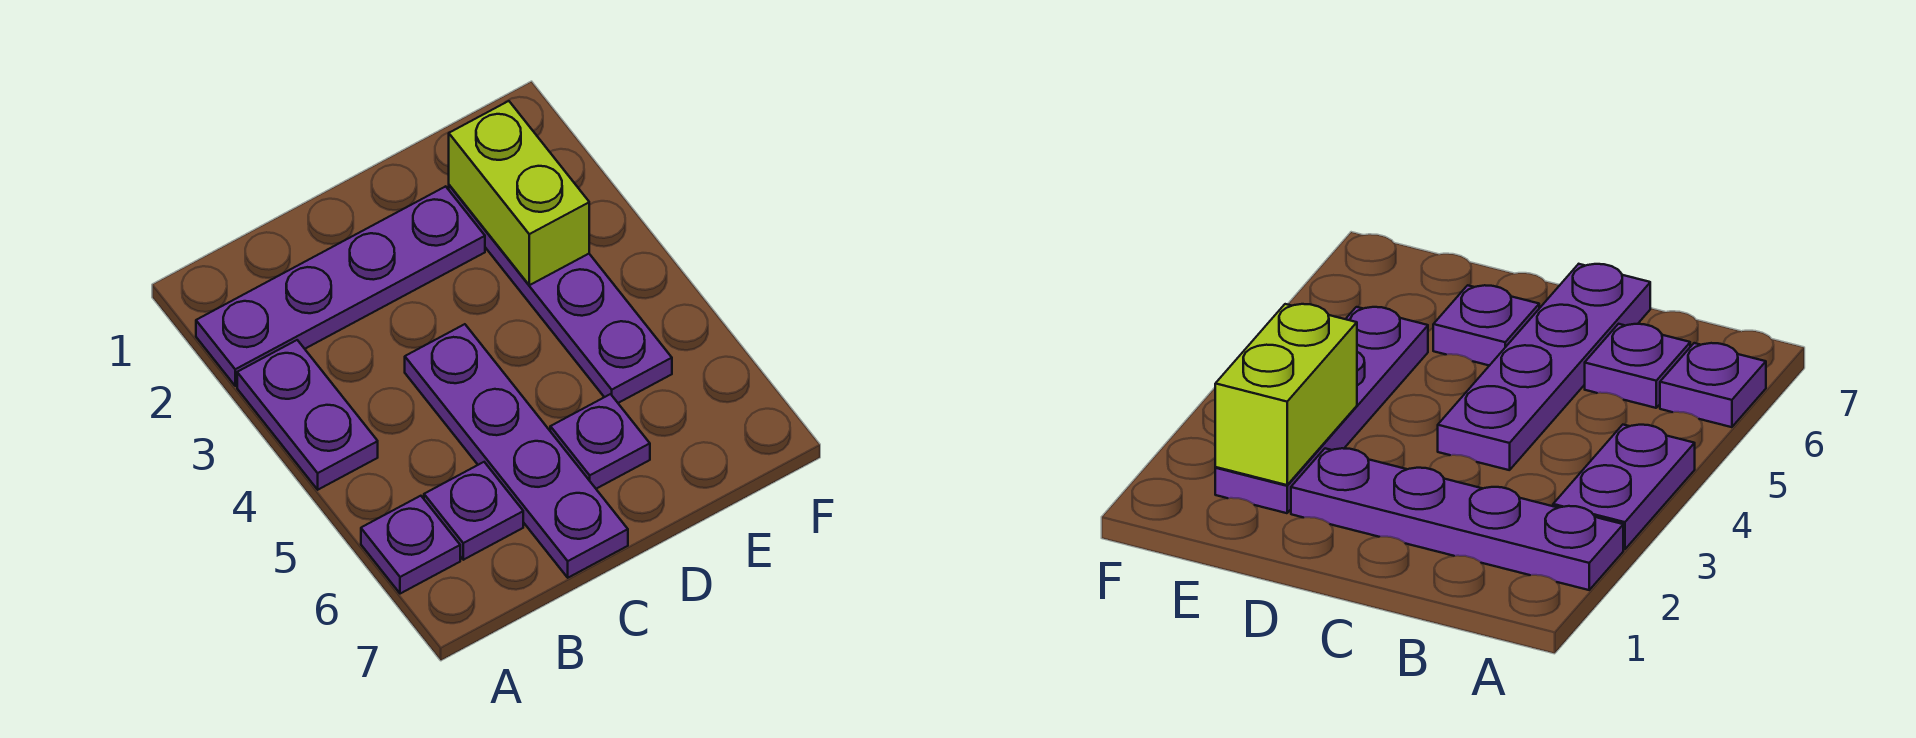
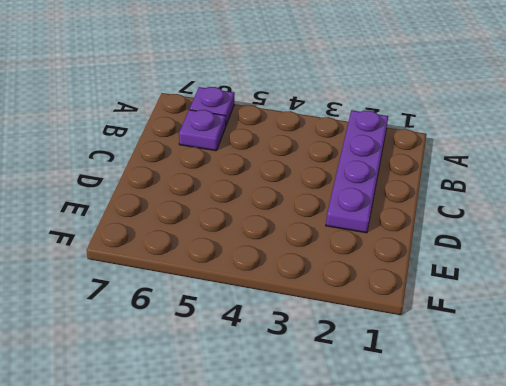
none -> purple plate A3:A4 level 1
none -> purple plate C4:C7 level 1

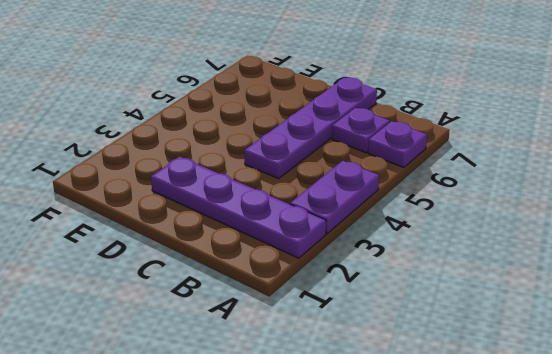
none -> purple plate D6 level 1
none -> purple plate E2:E5 level 1

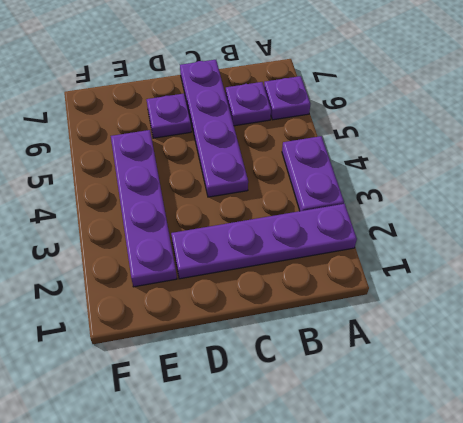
none -> lime brick E2:E3 level 2

